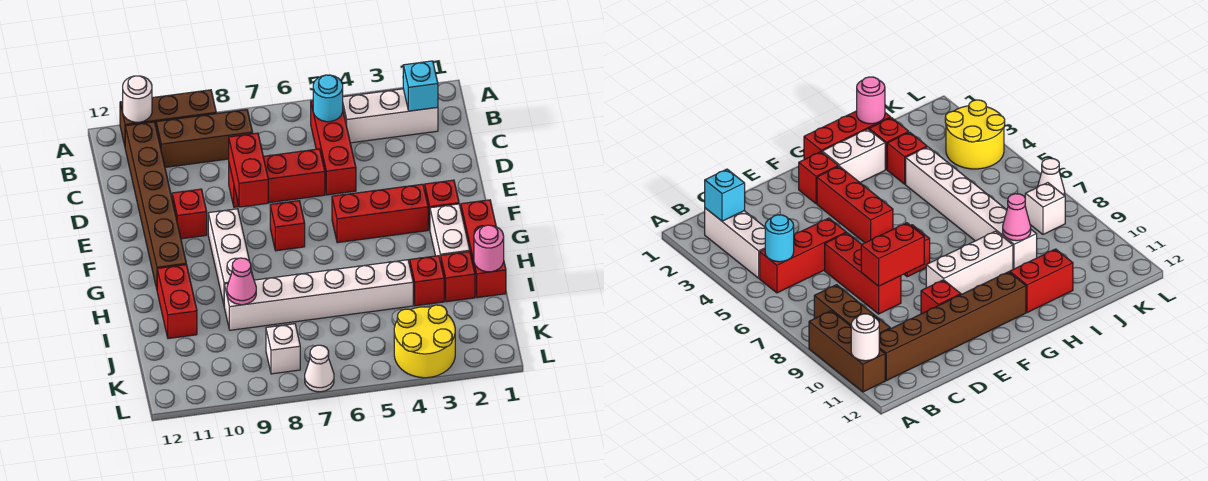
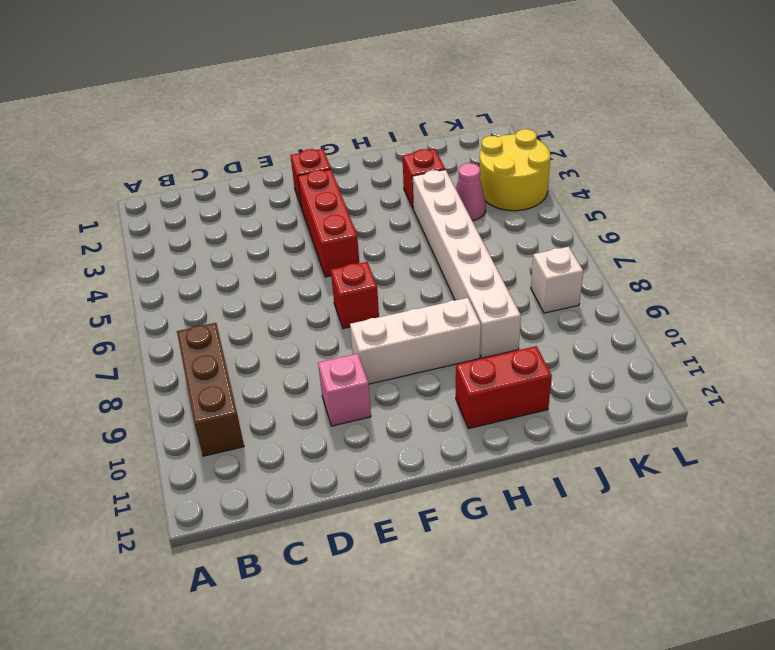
pink brick E10 level 1 -> red brick E10 level 1
pink cone J4 level 1 -> pink cone I9 level 2
none -> brown brick A9:A11 level 1
none -> white brick B2:B4 level 1
none -> red brick B5:D5 level 1

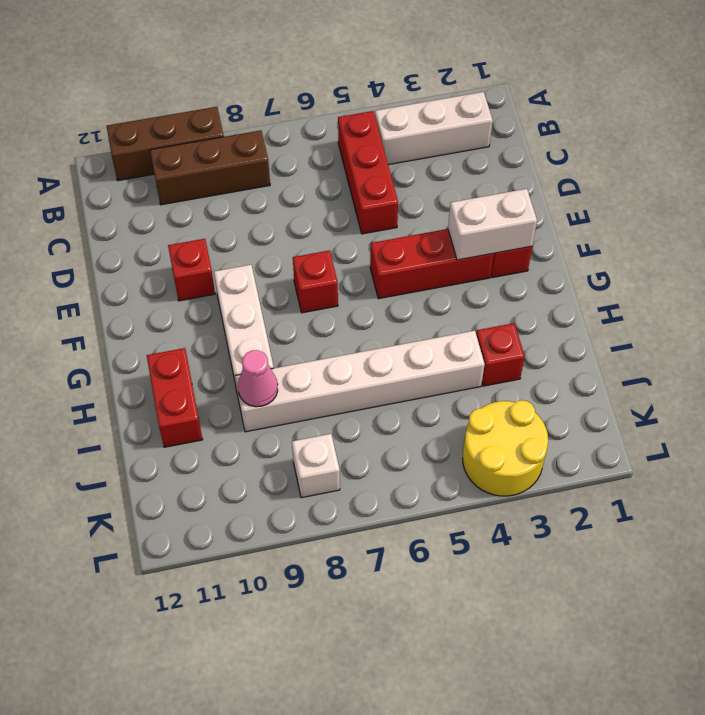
white brick F2:F3 level 2 -> white brick G2:H2 level 1
none -> brown brick B11:G11 level 1
none -> red brick D6:D8 level 1
none -> red brick G1:I1 level 1

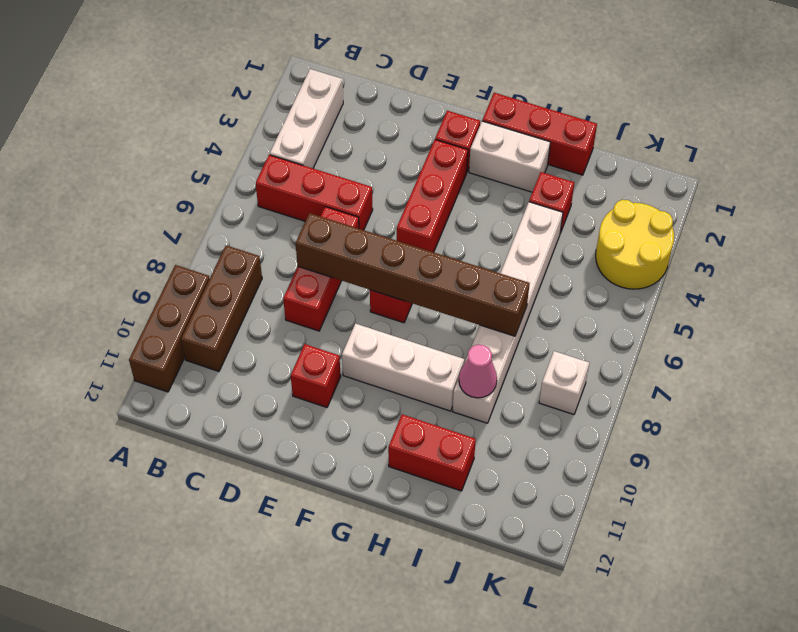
brown brick D7:I7 level 2 -> brown brick B11:G11 level 1
none -> red brick I2 level 1
none -> white cone L7 level 1
none -> white round brick A11 level 2

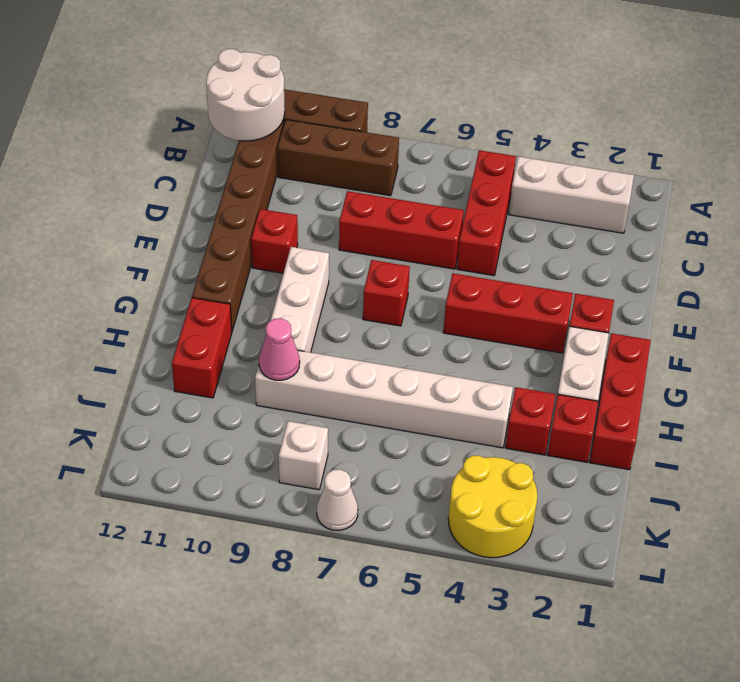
white round brick A11:B12 level 2 -> white round brick A11 level 2
none -> cyan brick B2 level 2
none -> cyan round brick B5 level 2
none -> red brick D8:E8 level 2

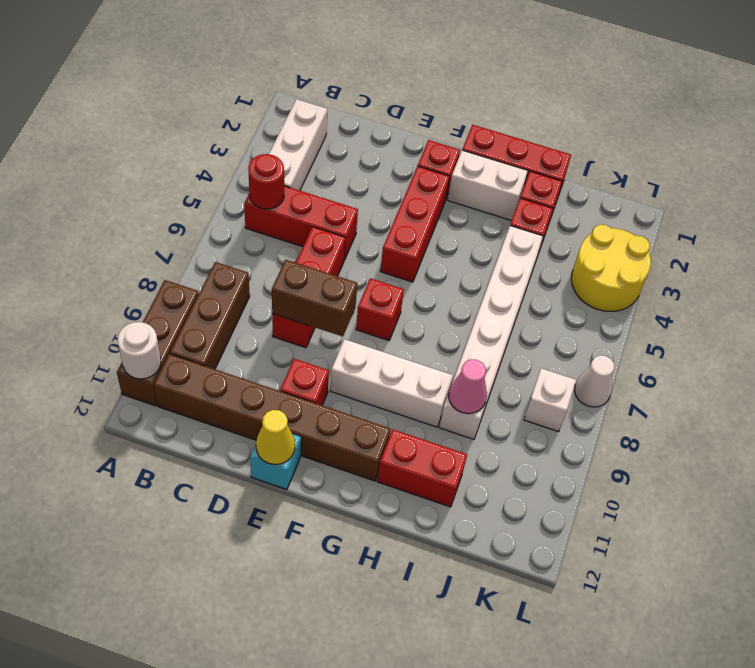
red round brick B5 level 2 -> cyan round brick B5 level 2
brown brick D8:E8 level 2 -> red brick D8:E8 level 2
cyan brick E12 level 1 -> cyan brick B2 level 2
yellow cone E12 level 2 -> none
none -> pink round brick I1 level 2

